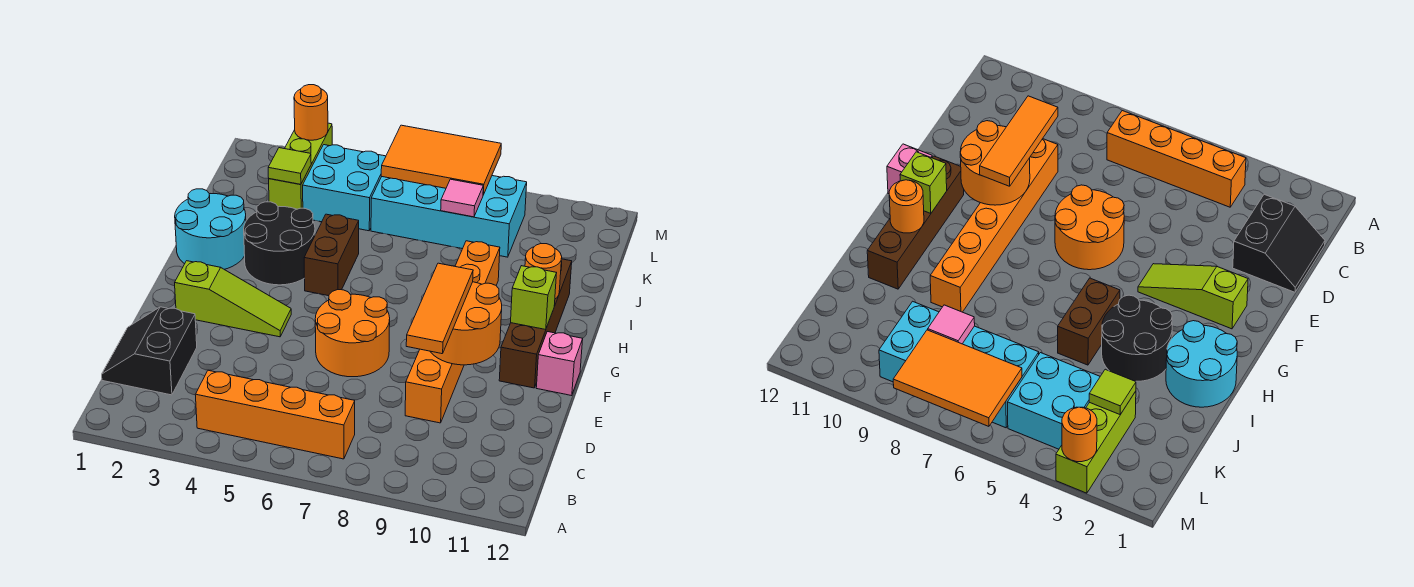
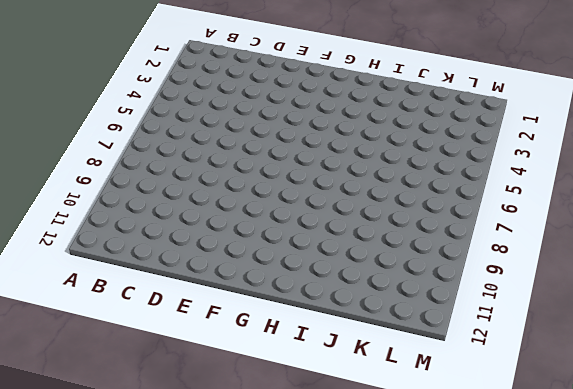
none -> orange brick B4:B7 level 1
none -> black slope C1:D2 level 1 top 2
none -> orange brick D9:I9 level 1

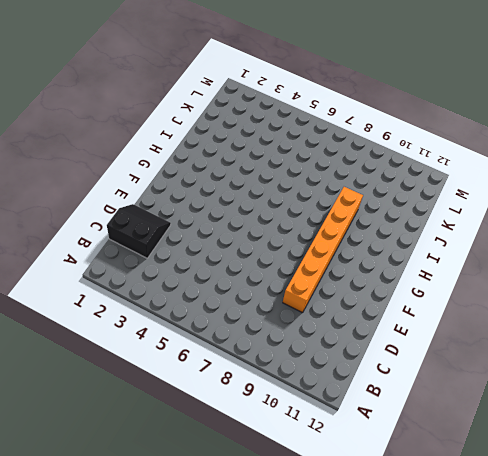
black slope C1:D2 level 1 top C -> black slope C1:D2 level 1 top 2
none -> orange brick B4:B7 level 1
none -> orange round brick E6:F7 level 1
none -> lime slope F2:F4 level 1 top 2

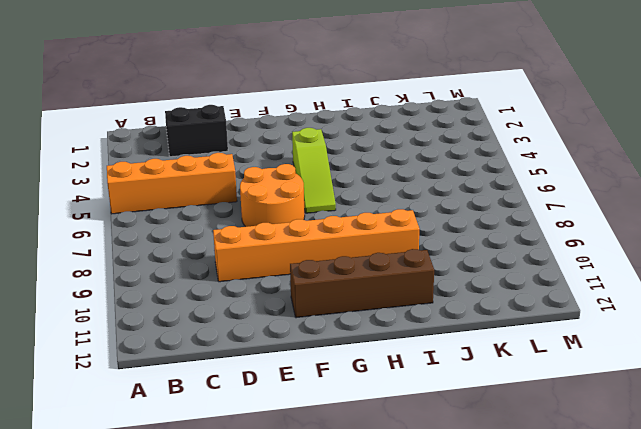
orange brick A5:D5 level 1 -> orange brick B4:B7 level 1
lime slope G4:G6 level 1 top 4 -> lime slope F2:F4 level 1 top 2
none -> pink brick F12 level 1
none -> cyan round brick H1:I2 level 1
none -> black round brick H3:I4 level 1

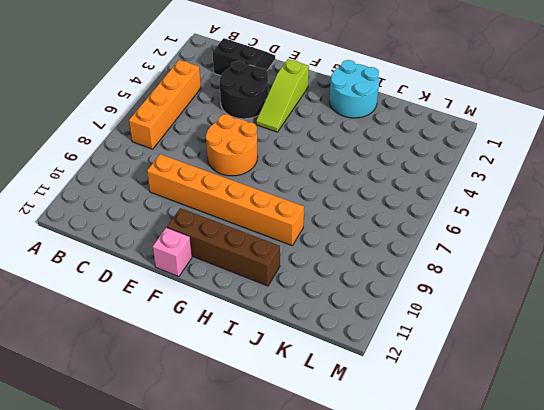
black round brick D3:E4 level 1 -> black round brick H3:I4 level 1
none -> brown brick H5:I5 level 1
none -> lime brick K3:M3 level 1
none -> cyan brick K4:L5 level 1

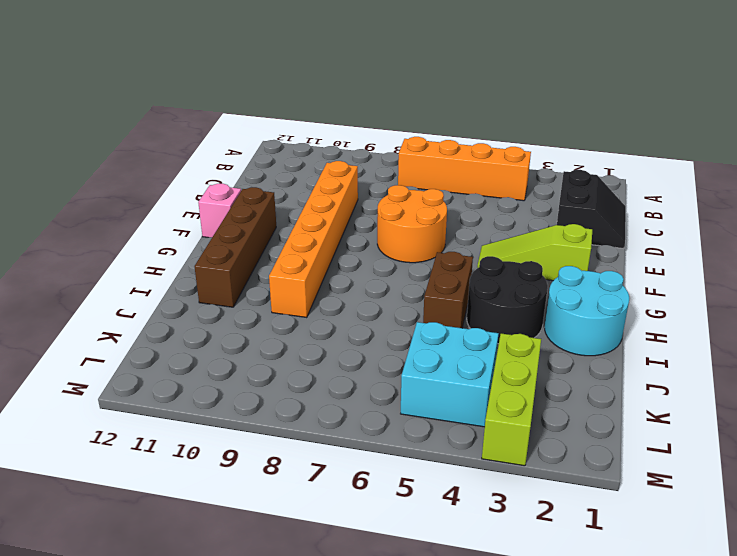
none -> cyan brick K6:L9 level 1
none -> orange round brick E9:F10 level 2
none -> lime brick G11 level 2

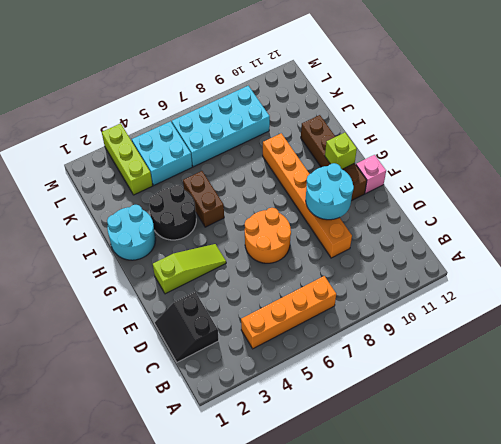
cyan round brick E9:F10 level 2 -> orange round brick E9:F10 level 2
none -> orange round brick H11 level 2
none -> lime tile K3 level 2
none -> pink tile K8 level 2

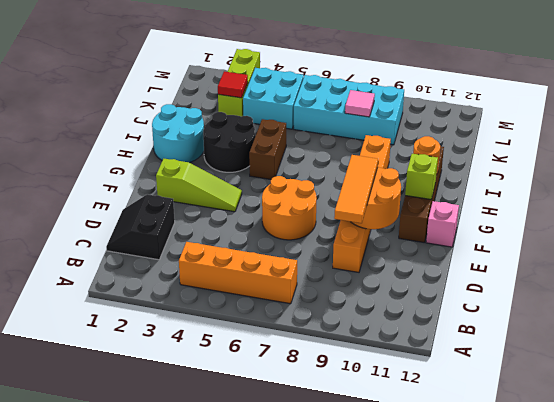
red tile K3 level 2 -> lime tile K3 level 2
none -> orange tile L6:M8 level 2
none -> orange round brick M3 level 2

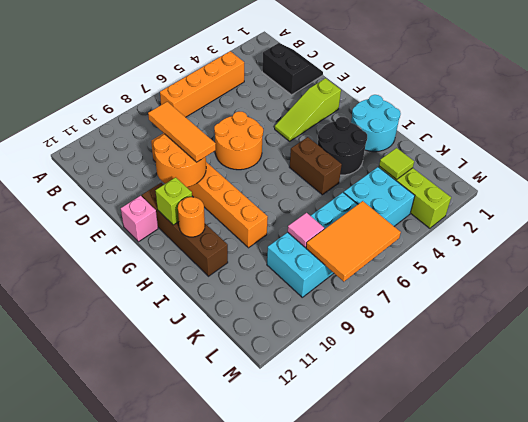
none -> orange round brick M3 level 2

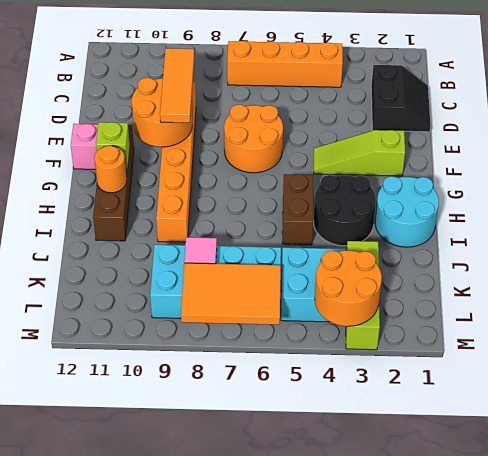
orange round brick L3:M4 level 2 -> orange round brick M3 level 2

